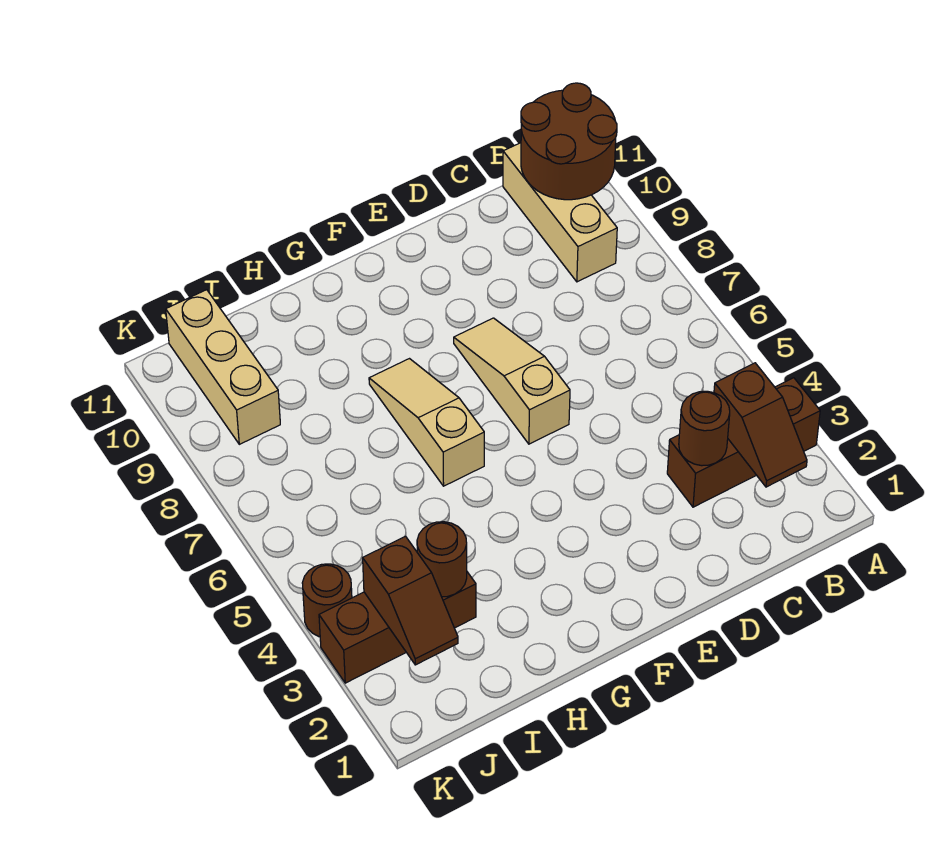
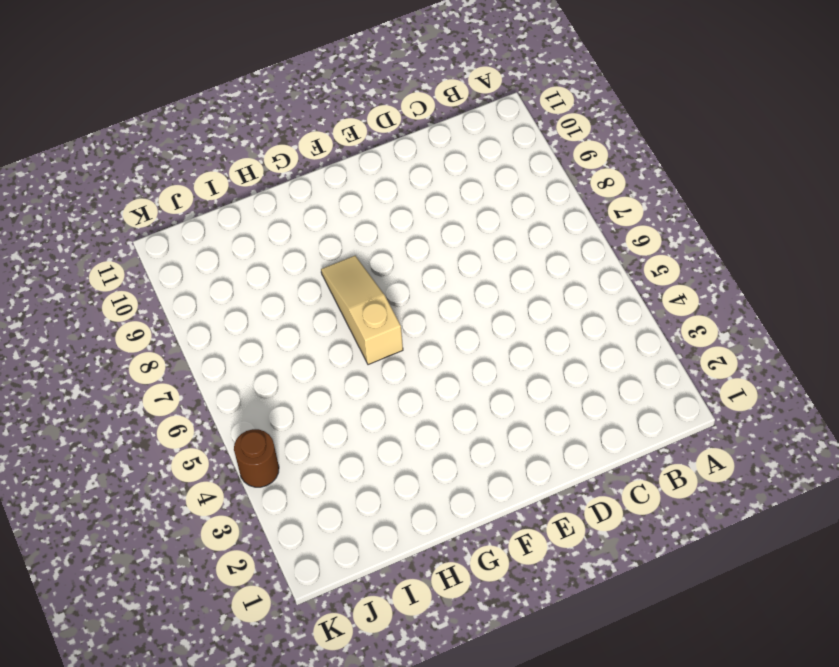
none -> brown brick A3:C3 level 1
none -> tan brick B9:B11 level 1
none -> tan slope E6:E8 level 1 top 6

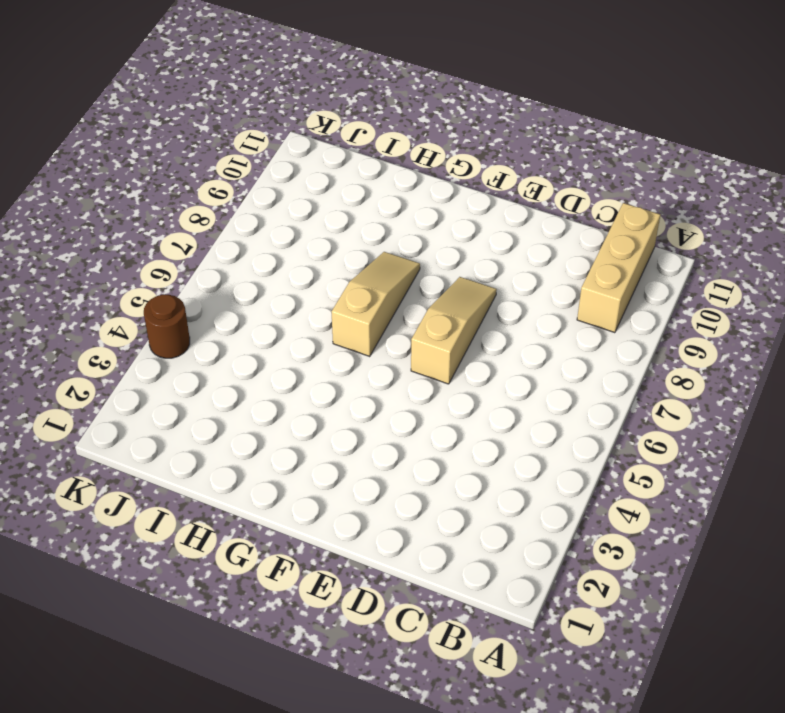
none -> brown brick A3:C3 level 1
none -> brown brick I3:K3 level 1
none -> tan brick J9:J11 level 1

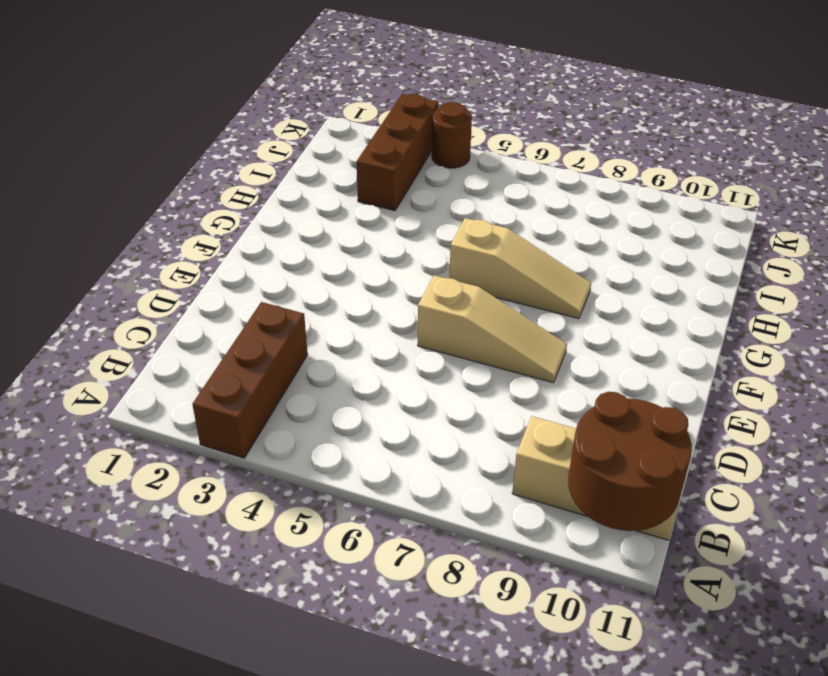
none -> tan brick J9:J11 level 1
none -> brown slope B2:B3 level 2 top 3
none -> brown round brick C3 level 2

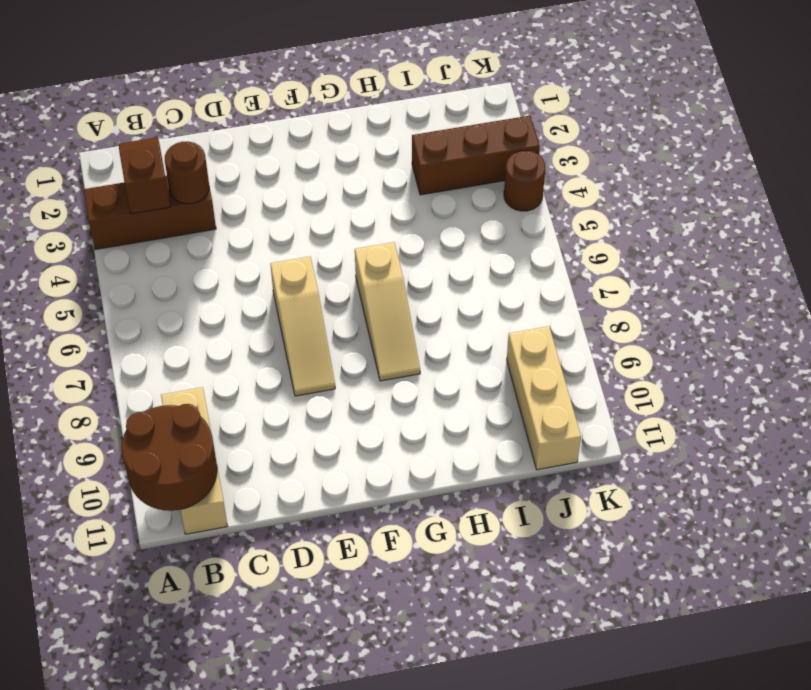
none -> brown round brick I3 level 2
none -> brown slope J2:J3 level 2 top 3

